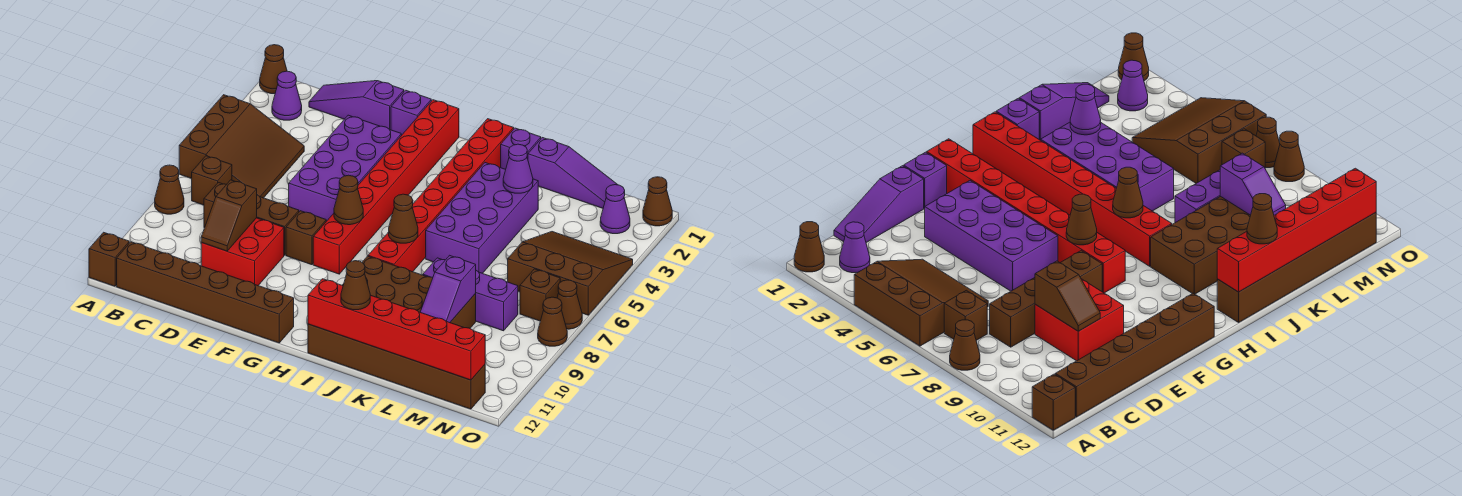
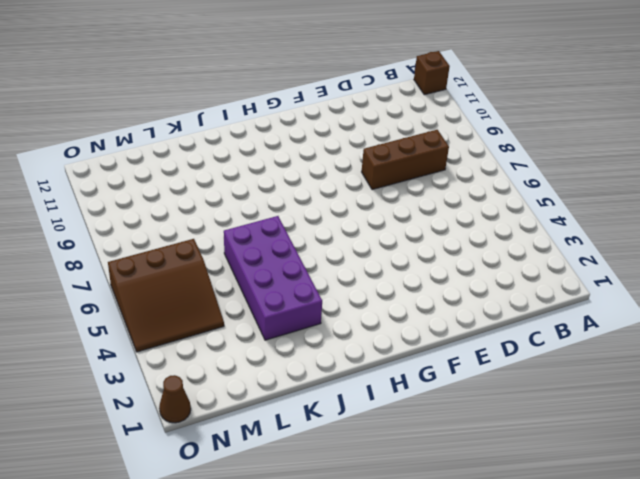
none -> brown cone A1 level 1
none -> brown slope A4:C6 level 1 top A
none -> brown cone A8 level 1
none -> purple cone B2 level 1

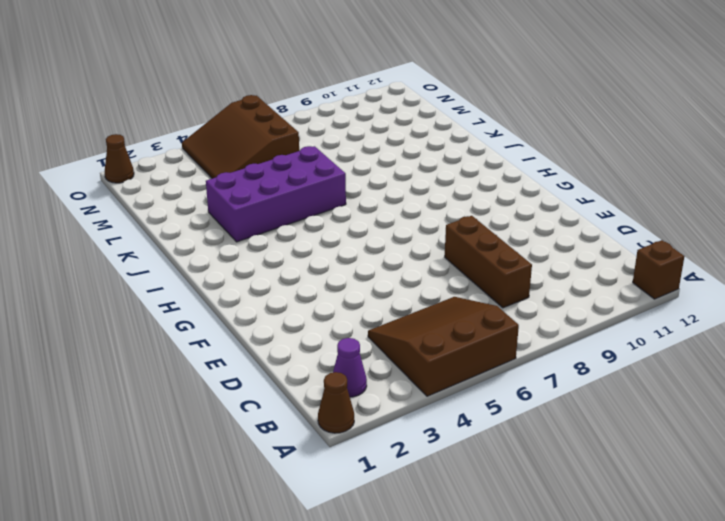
none -> brown cone A8 level 1
none -> brown brick B7 level 1
none -> brown brick B12:G12 level 1
none -> purple slope C1:E1 level 1 top E

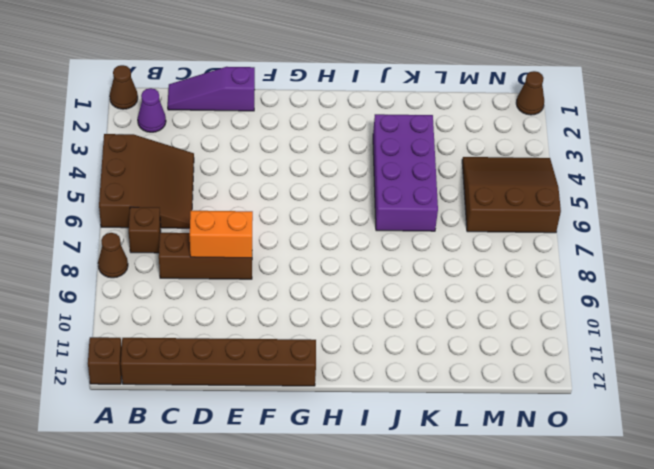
orange brick D8:E8 level 2 -> none
none -> red brick D9:E10 level 1
none -> purple brick E3:F6 level 1
none -> purple brick F1 level 1
none -> brown brick F8 level 1

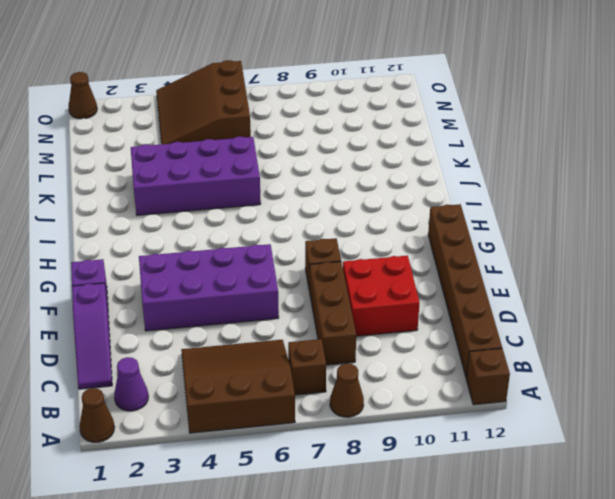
none -> red brick G1:G8 level 1
none -> red brick I1:I8 level 1
none -> brown brick I9:L10 level 1
none -> brown brick I12:N12 level 1

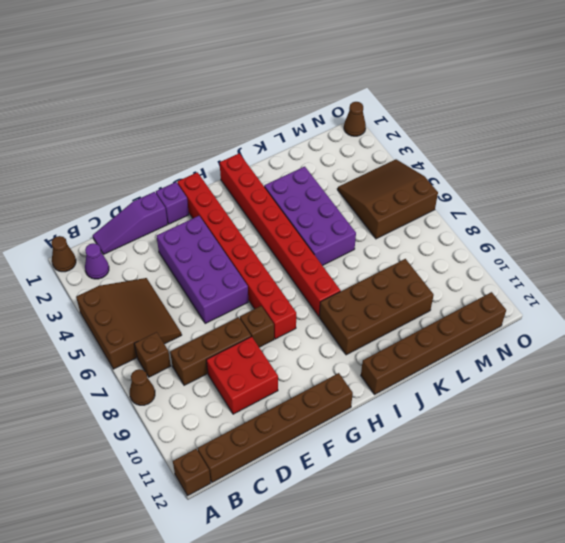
none -> purple brick J1 level 1
none -> purple slope K1:M1 level 1 top K
none -> purple brick K8:M8 level 1
none -> purple cone N2 level 1

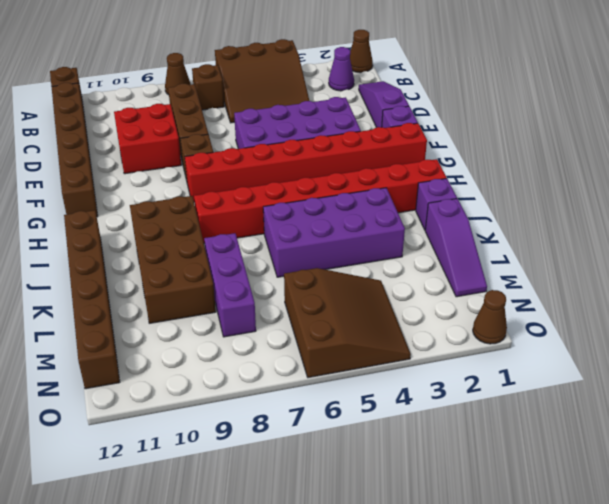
none -> purple cone N2 level 1
none -> brown brick N7 level 1
none -> brown cone O7 level 1
none -> brown cone O8 level 1

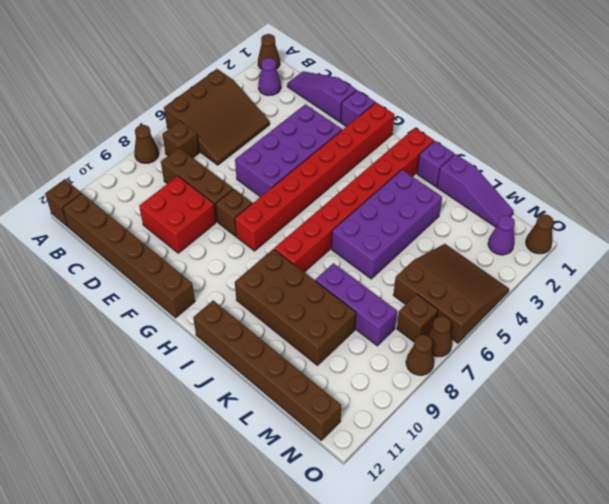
none -> brown slope D9:D10 level 2 top 9
none -> brown cone G7 level 2
none -> brown cone I7 level 2
none -> red brick I12:N12 level 2

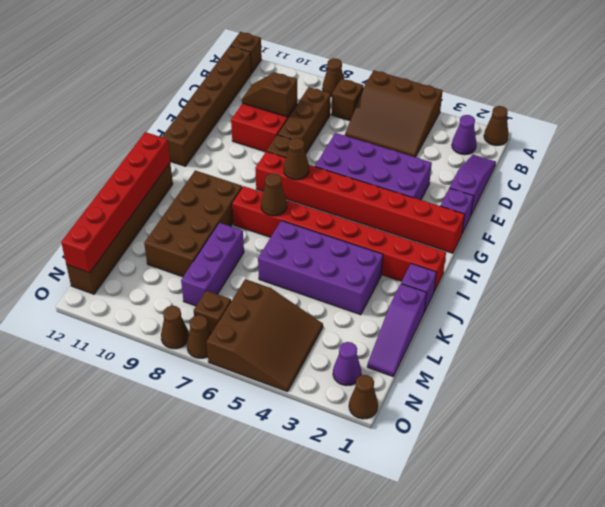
none -> purple cone K3 level 2
none -> purple slope L9:L10 level 2 top 9
none -> brown cone J12 level 3

